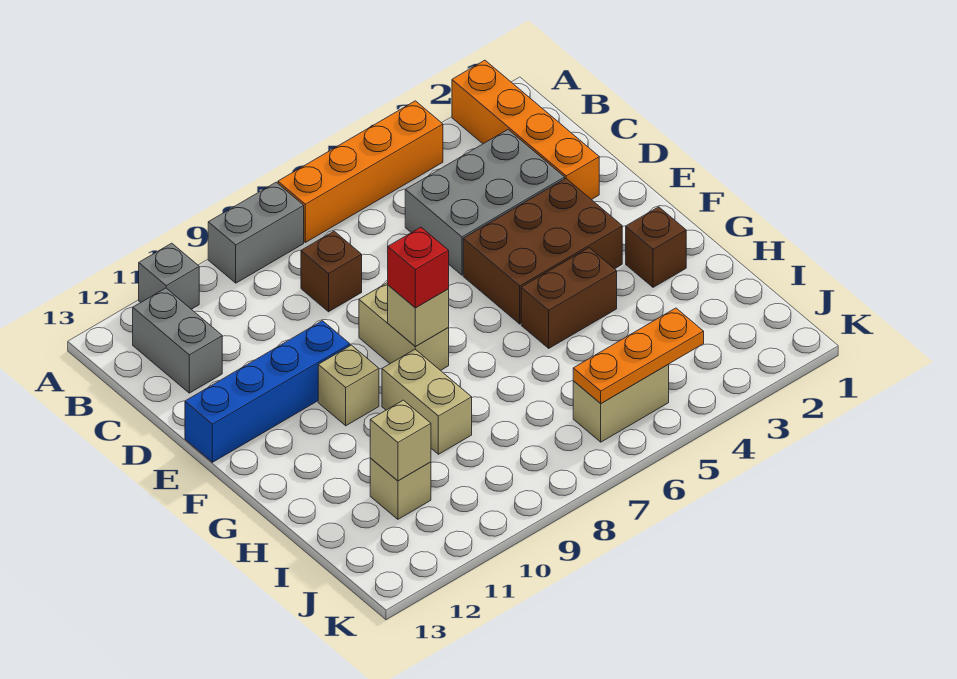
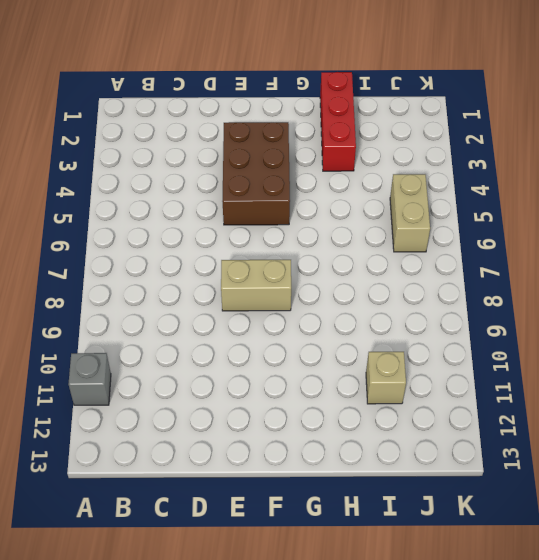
red brick H1:H3 level 1 -> none
none -> orange brick A2:D2 level 1
none -> orange brick A4:A7 level 1
none -> grey brick A8:A9 level 1

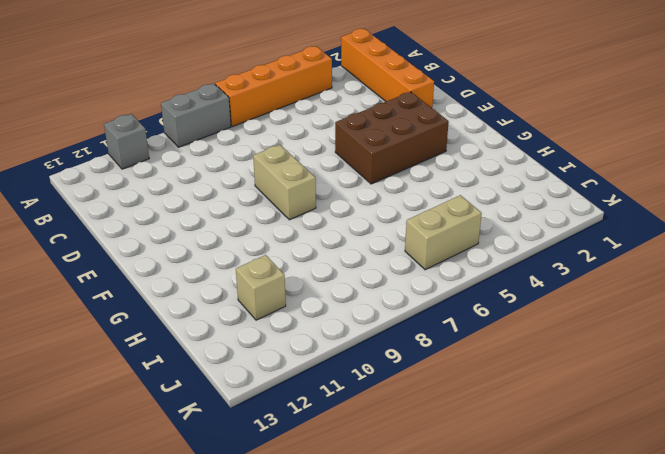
none -> grey brick B12:C12 level 1
none -> grey brick C3:D5 level 1
none -> brown brick C8 level 1

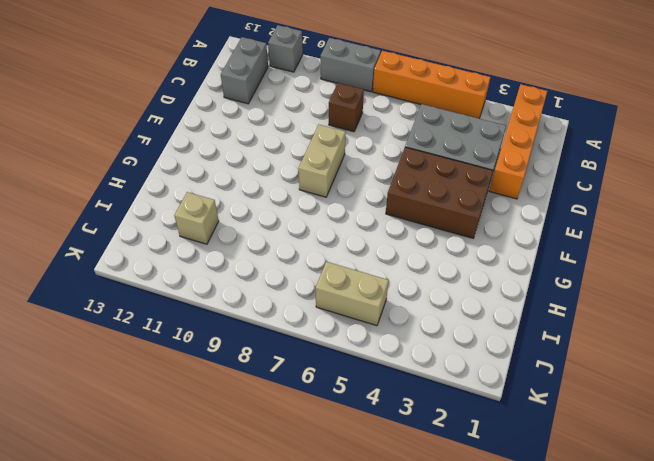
none -> blue brick E10:E13 level 1
none -> tan brick F10 level 1
none -> brown brick G2 level 1

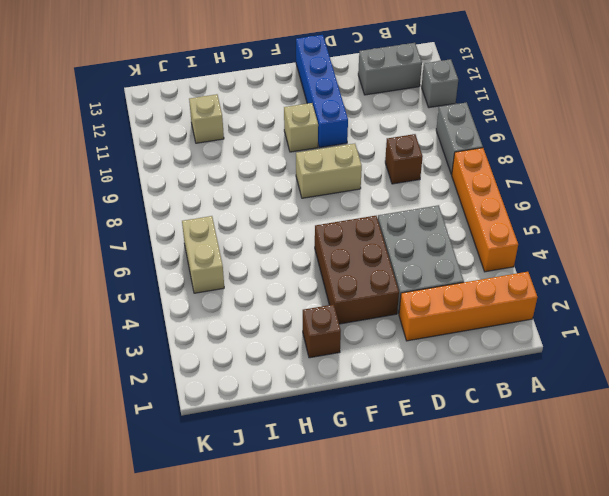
none -> brown brick G4:G5 level 1
none -> tan brick G9:H9 level 1
none -> tan brick F8 level 2

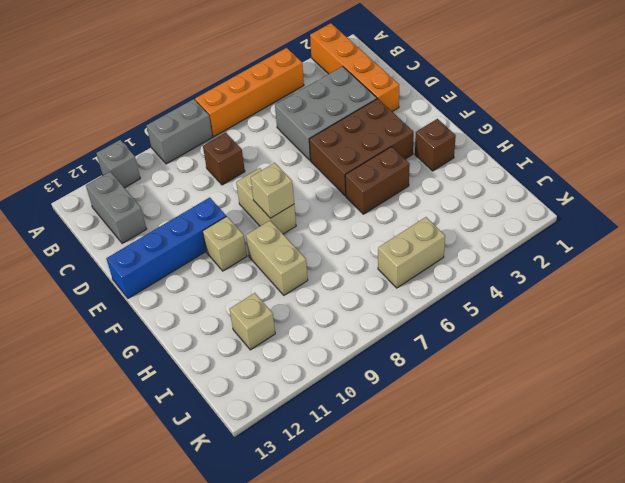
none -> tan brick I11 level 2
none -> orange plate J4:J6 level 2
none -> red brick F8 level 3

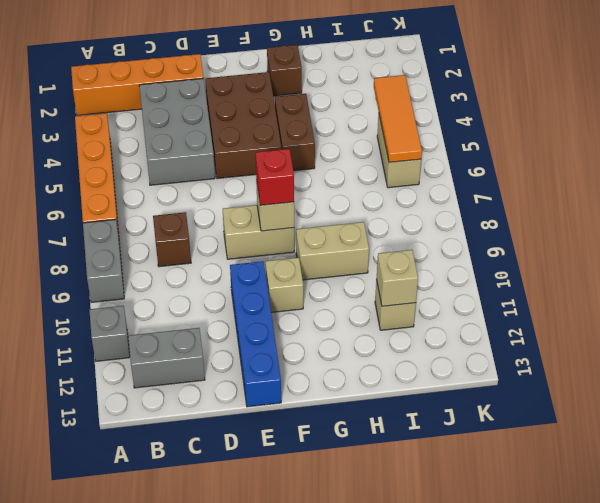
orange tile J4:J6 level 2 -> orange plate J4:J6 level 2

